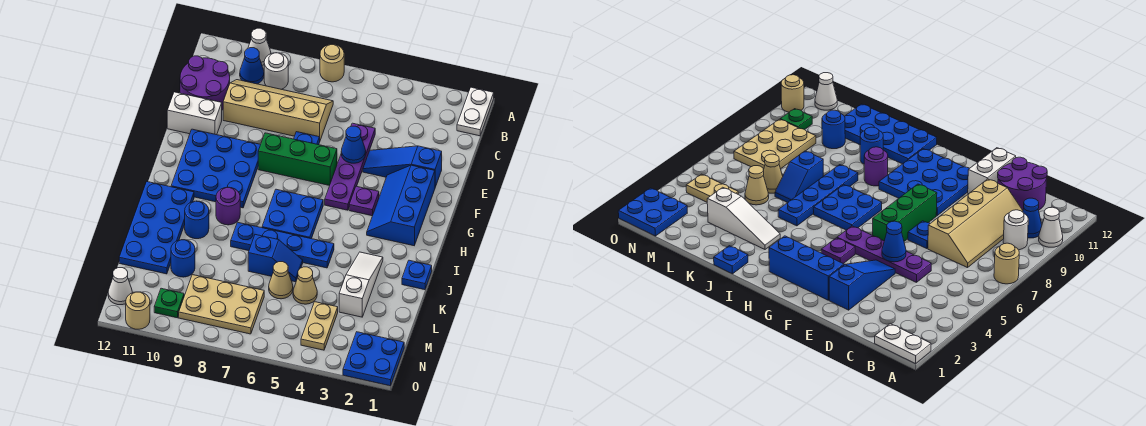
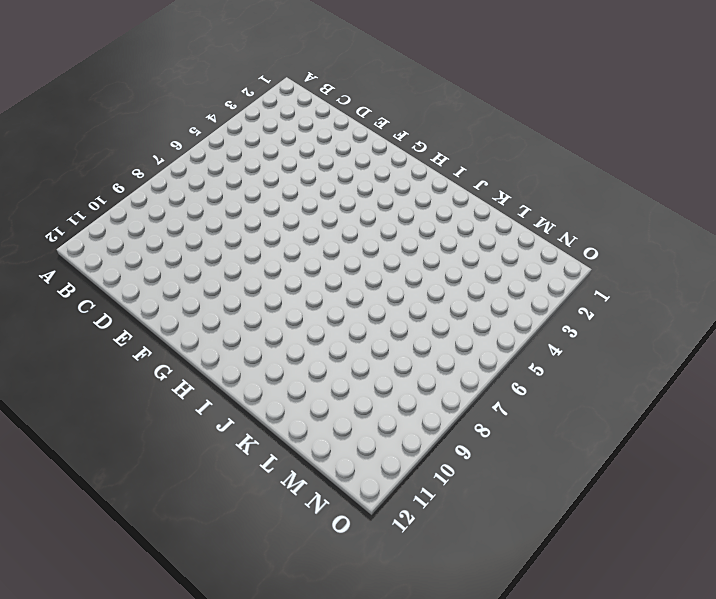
none -> white plate A1:B1 level 1
none -> tan round brick A7 level 1
none -> white cone A10 level 1
none -> white round brick B9 level 1

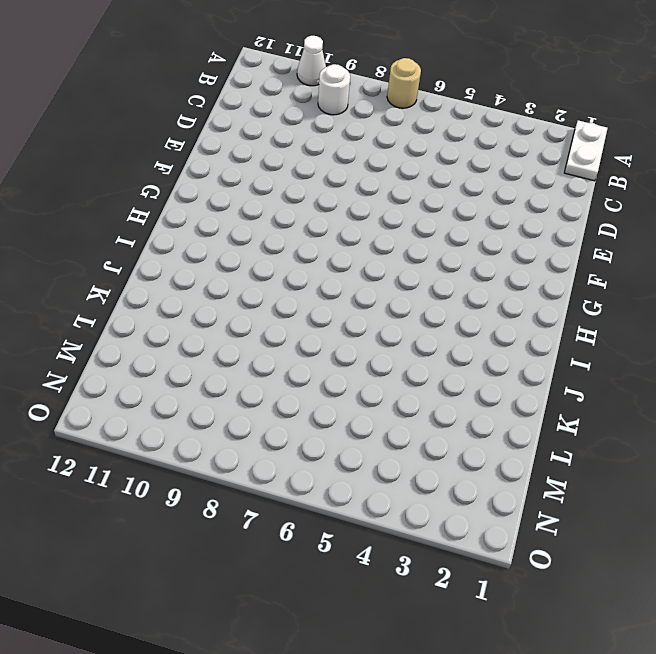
none -> blue cone B10 level 1
none -> tan slope C7:D10 level 1 top D
none -> purple round brick C11:D12 level 1
none -> purple plate D5:G5 level 1

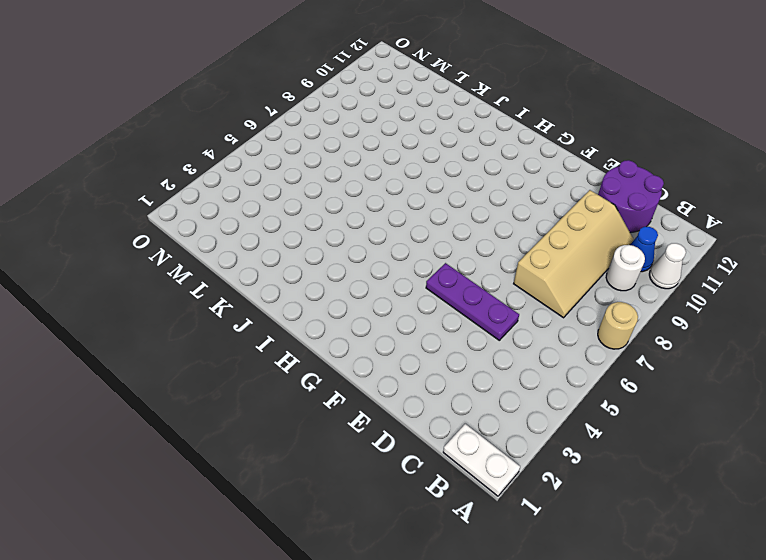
purple plate D5:F5 level 1 -> purple plate D5:G5 level 1
none -> blue slope E2:E4 level 1 top 2
none -> blue plate E7 level 1
none -> white brick E11:E12 level 1
none -> blue slope F2:H3 level 1 top 2

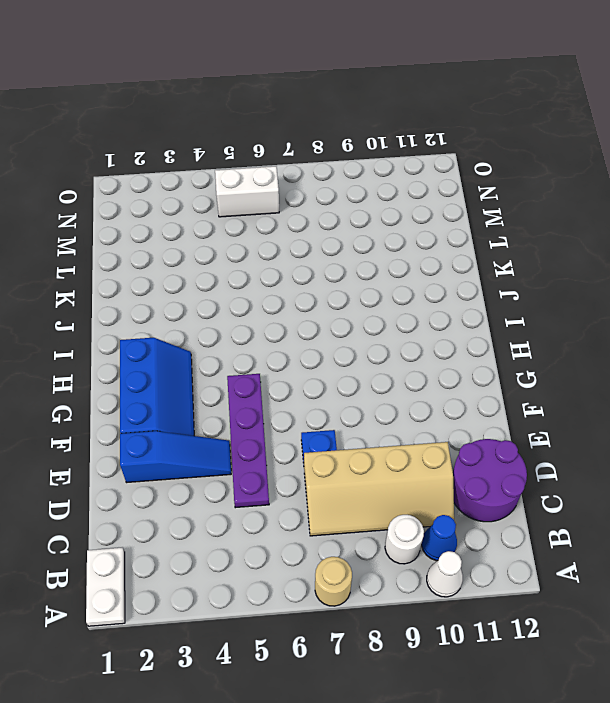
white brick N5:N6 level 1 -> white brick E11:E12 level 1
none -> green brick F6:F8 level 1
none -> blue plate F9:H11 level 1
none -> purple plate G4 level 1
none -> blue plate H6:I7 level 1

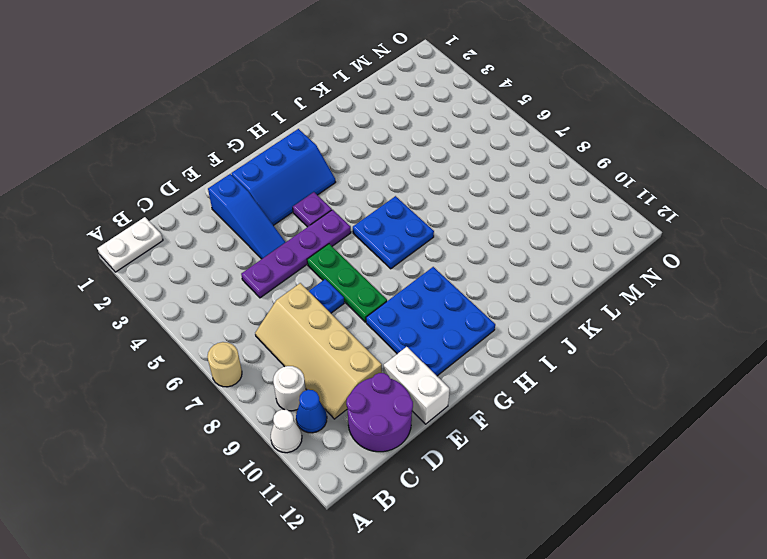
green plate F6:F8 level 1 -> green brick F6:F8 level 1
none -> purple round brick I9 level 1
none -> blue plate I11:L12 level 1
none -> blue plate J1 level 1
none -> white slope J3:L3 level 1 top L

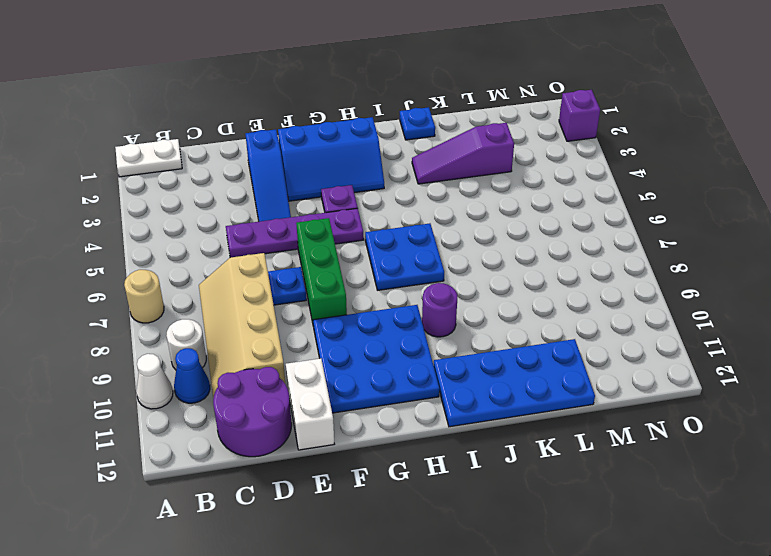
purple slope J3:L3 level 1 top L -> white slope J3:L3 level 1 top L
purple brick O2 level 1 -> blue plate N1:O2 level 1
none -> blue plate J5:J8 level 1
none -> blue round brick J10 level 1
none -> blue slope K6:K7 level 1 top 7
none -> tan cone L5 level 1

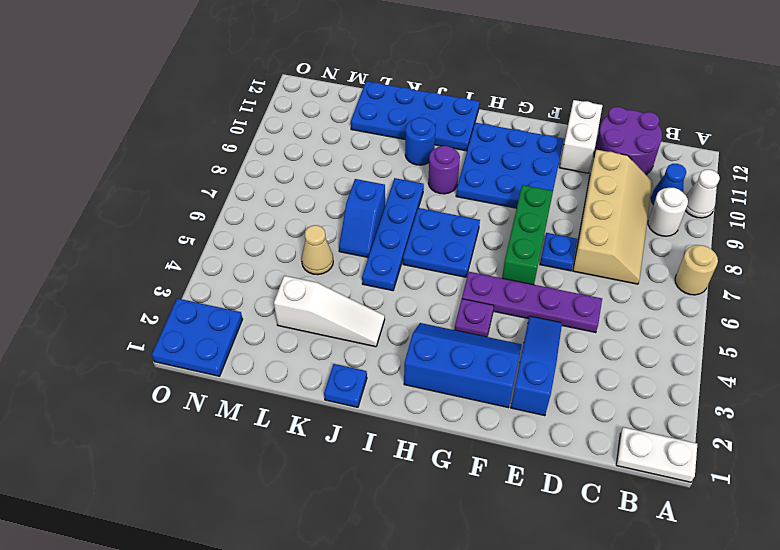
none -> tan cone L6 level 1
none -> blue round brick L10 level 1
none -> tan plate M4:N4 level 1
none -> tan plate M7:N9 level 1

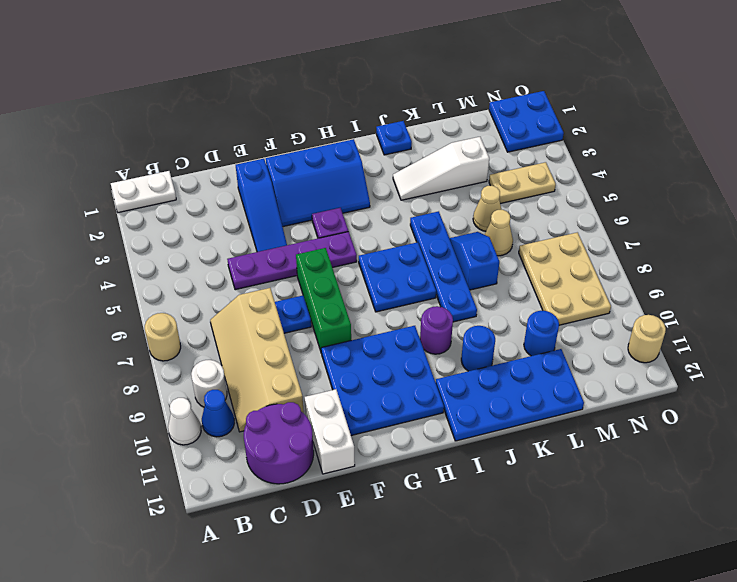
none -> green plate N10 level 1
none -> white cone N12 level 1
none -> blue cone E5 level 2

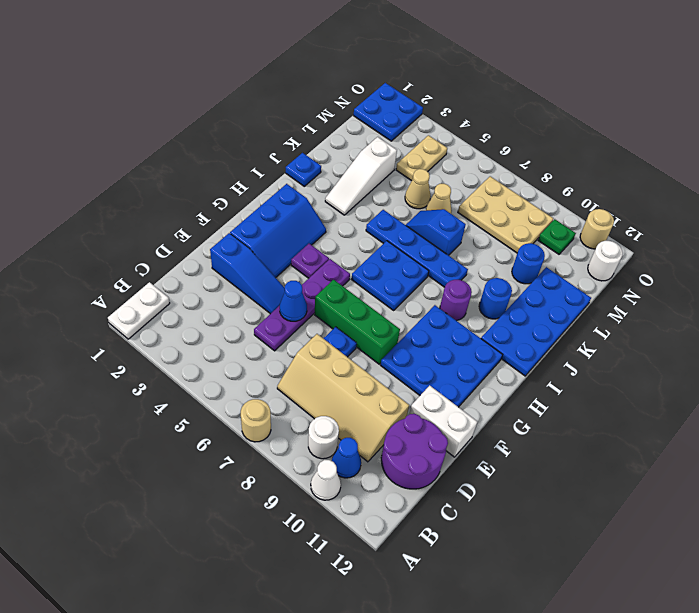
white round brick N12 level 1 -> white cone N12 level 1

